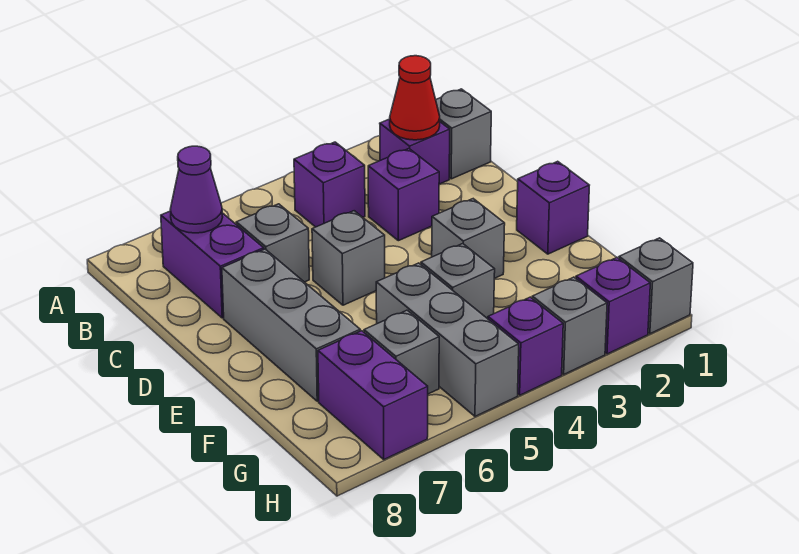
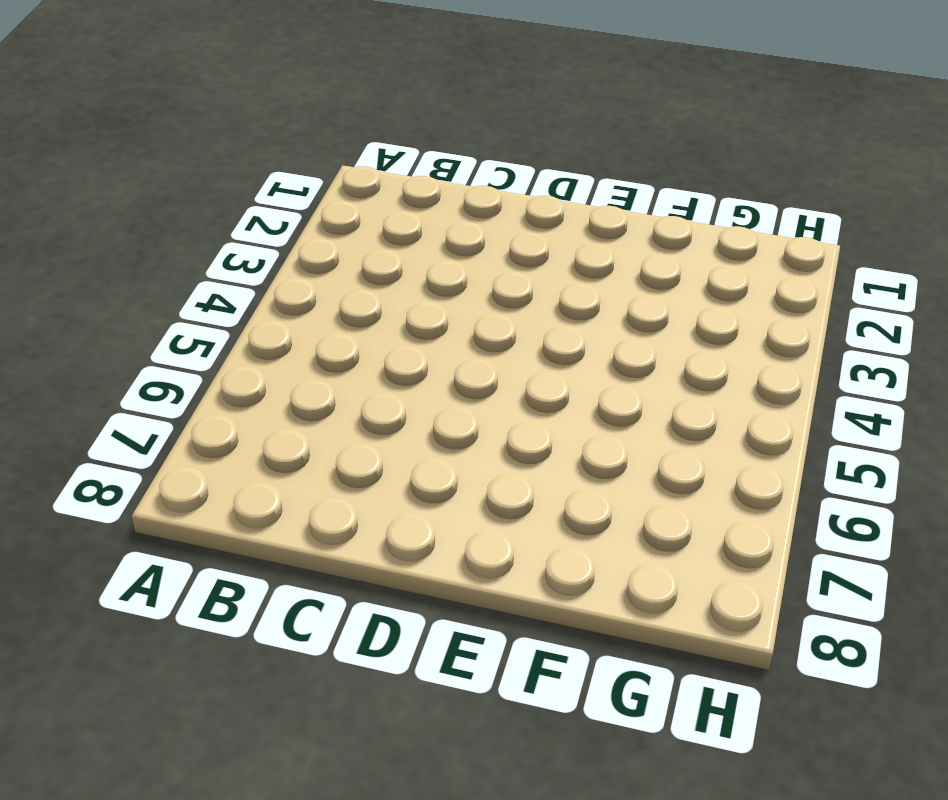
none -> grey brick B1 level 1
none -> purple brick B2 level 1
none -> purple brick B4 level 1

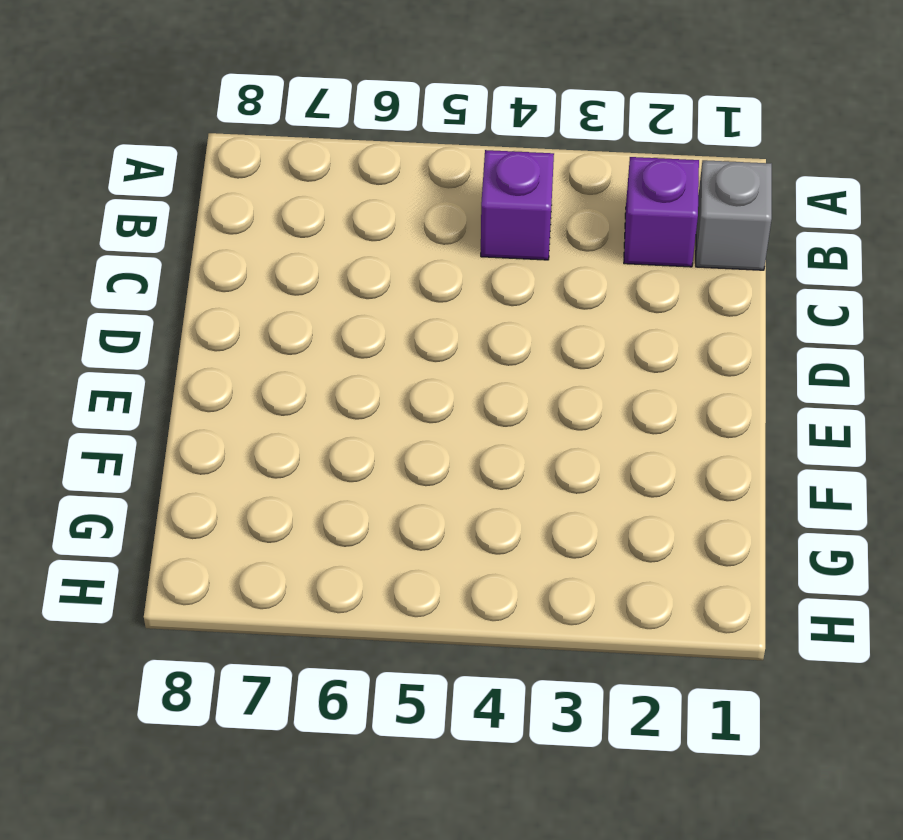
none -> purple brick B7:C7 level 1
none -> purple brick C3 level 1
none -> grey brick C6 level 1

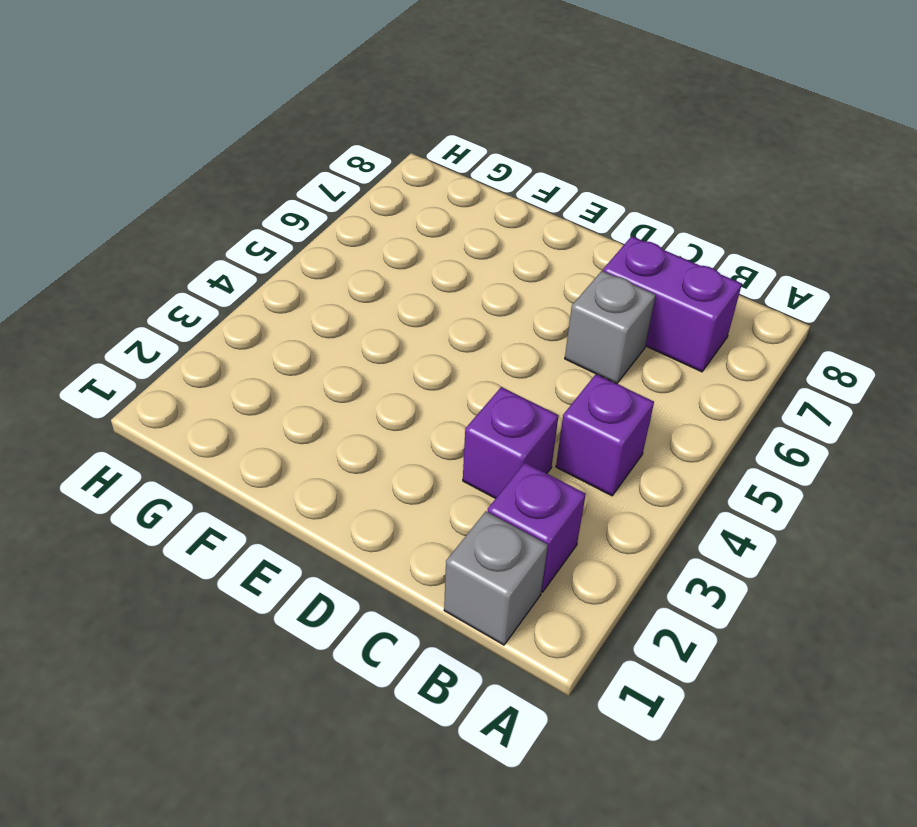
none -> grey brick D5 level 1
none -> grey brick D7:F7 level 1
none -> purple brick E1 level 1

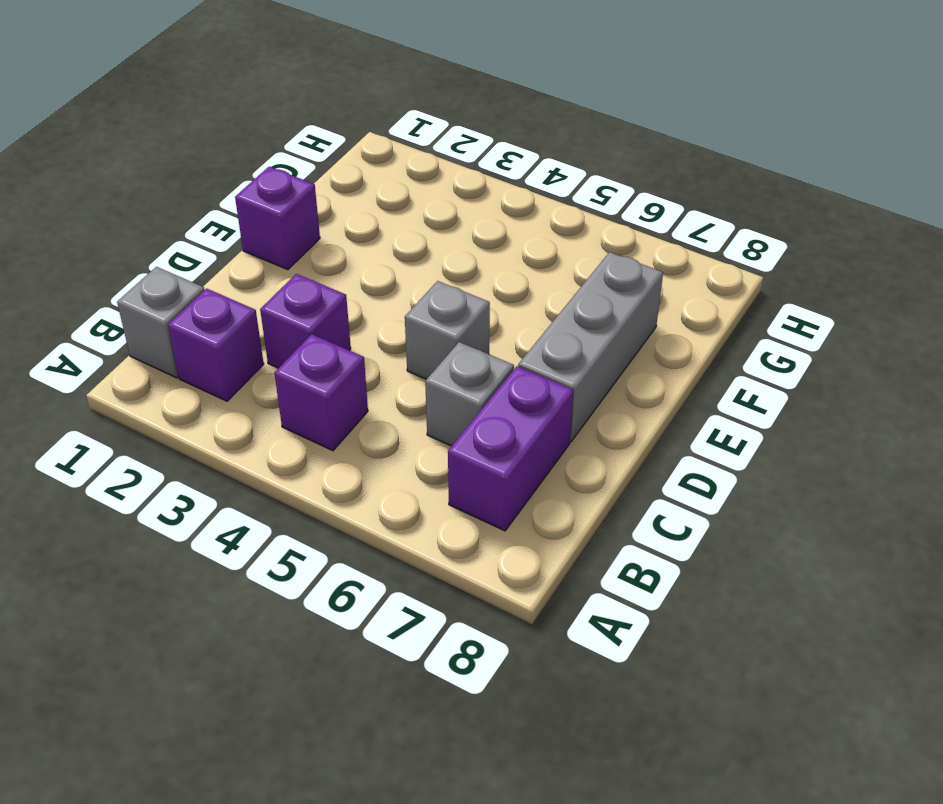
none -> grey brick E3 level 1
none -> grey brick F4 level 1
none -> grey brick F5:H5 level 1

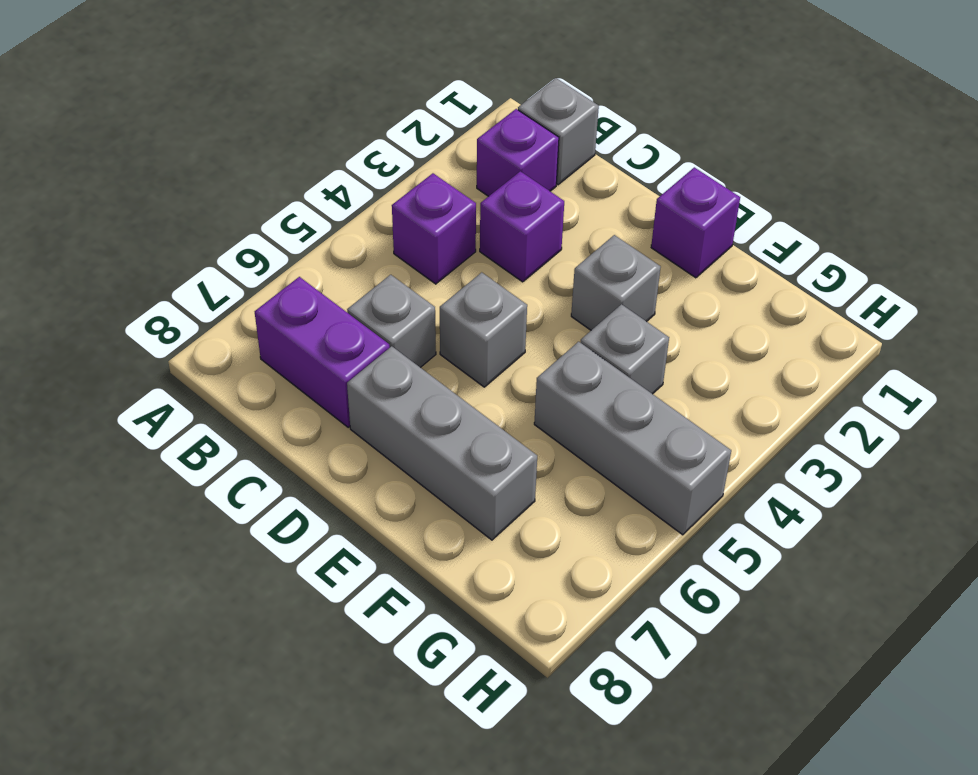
none -> grey brick G6 level 1
none -> purple brick G7:H7 level 1
none -> grey brick H1 level 1

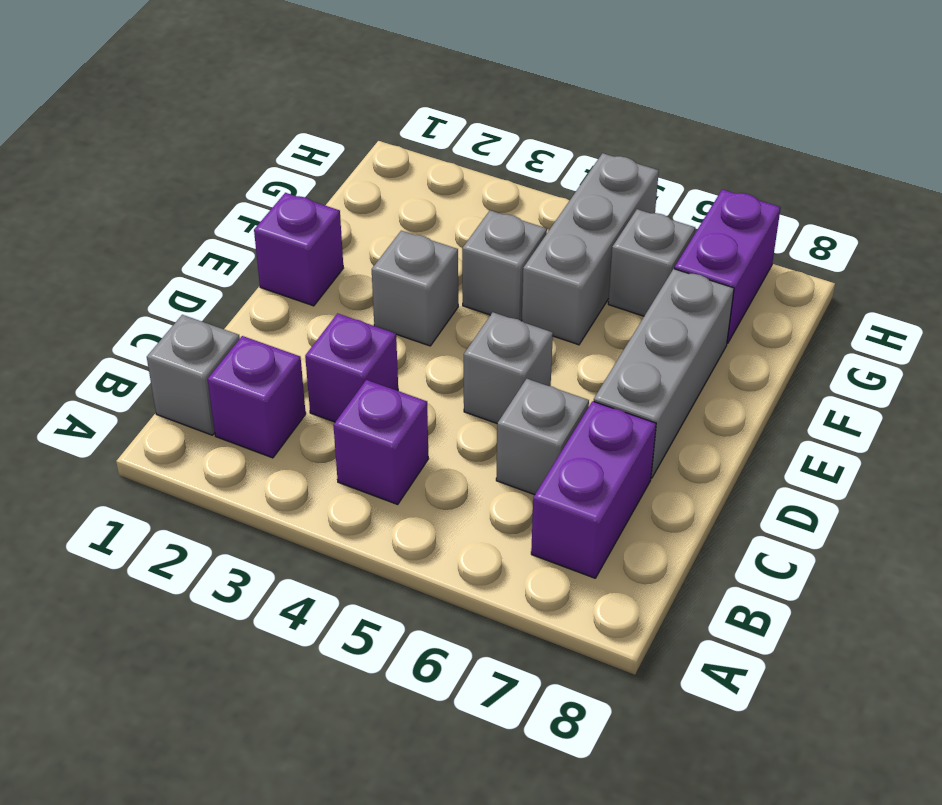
none -> grey brick H1 level 1
none -> purple brick H2 level 1
none -> grey brick H3 level 1

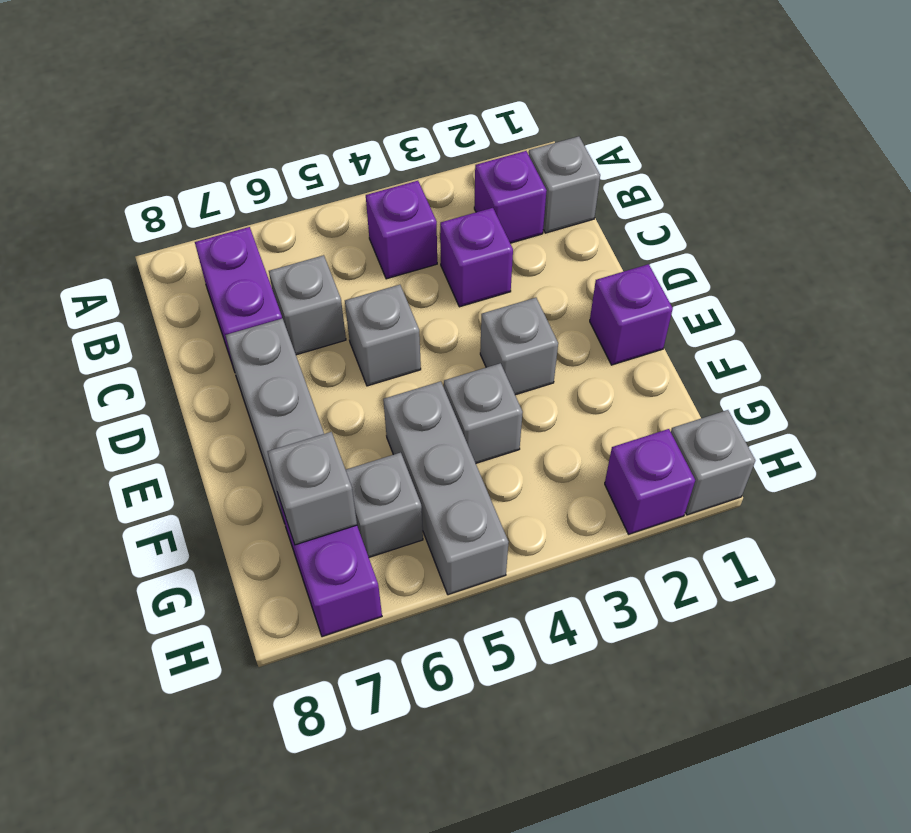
grey brick G7 level 2 -> grey brick H3 level 1
none -> purple brick H4 level 1
none -> red cone B2 level 2
none -> purple cone B7 level 2

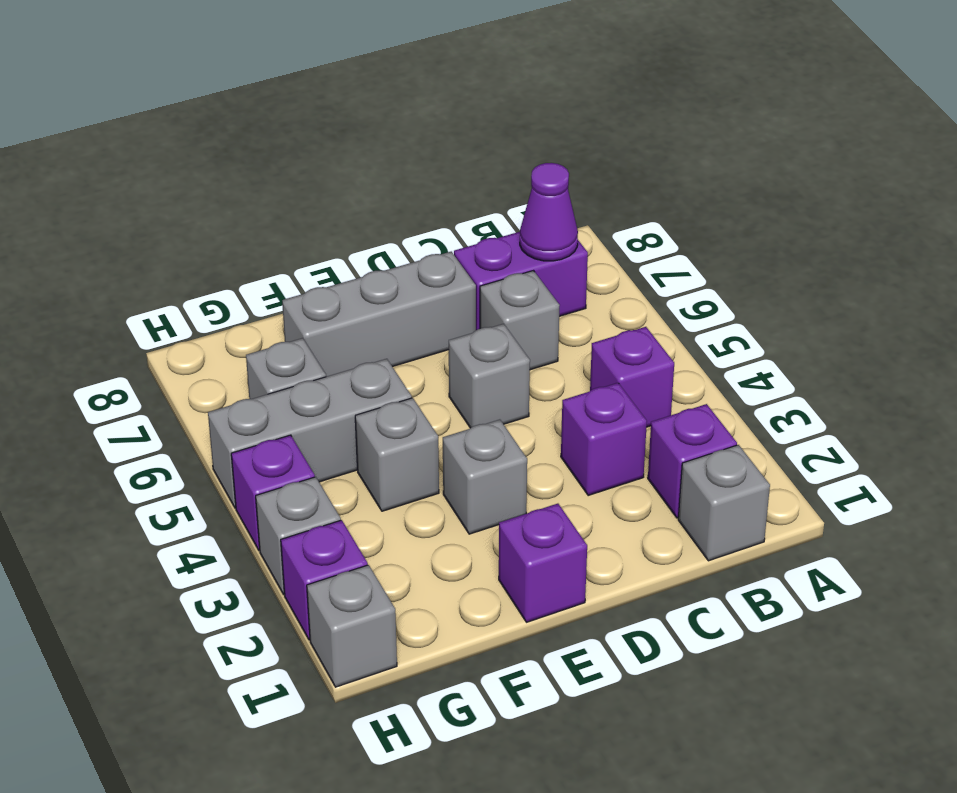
none -> purple brick G7:H7 level 1
none -> red cone B2 level 2

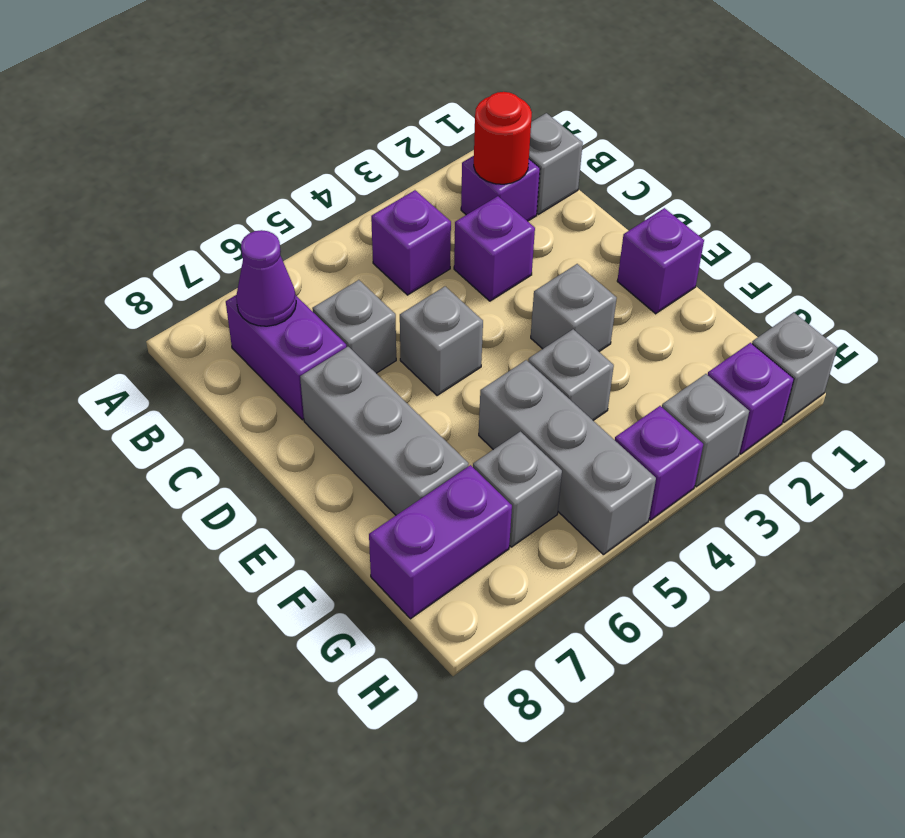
red round brick B2 level 2 -> red cone B2 level 2
purple brick G7:G8 level 1 -> purple brick G7:H7 level 1

